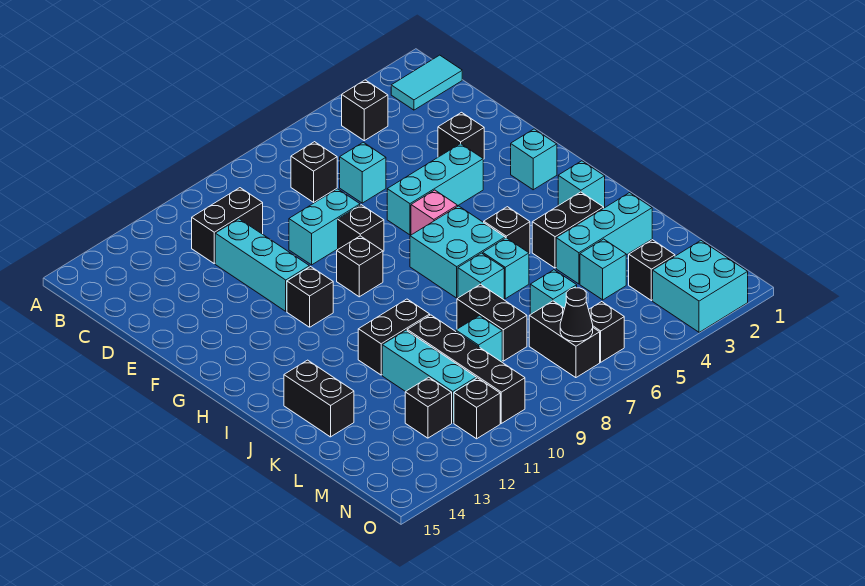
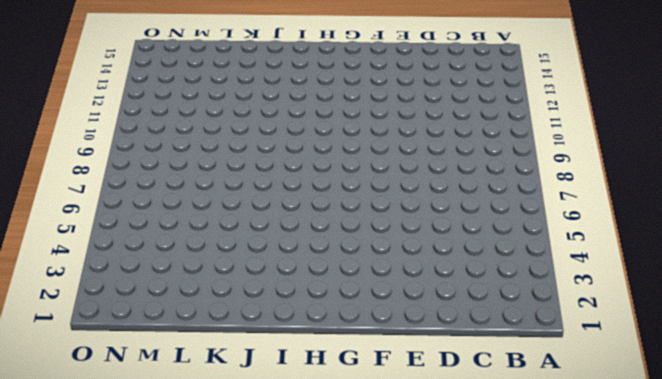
none -> cyan tile B1:B2 level 1
none -> black brick B4 level 1
none -> black brick C7 level 1
none -> black brick C10:C11 level 1

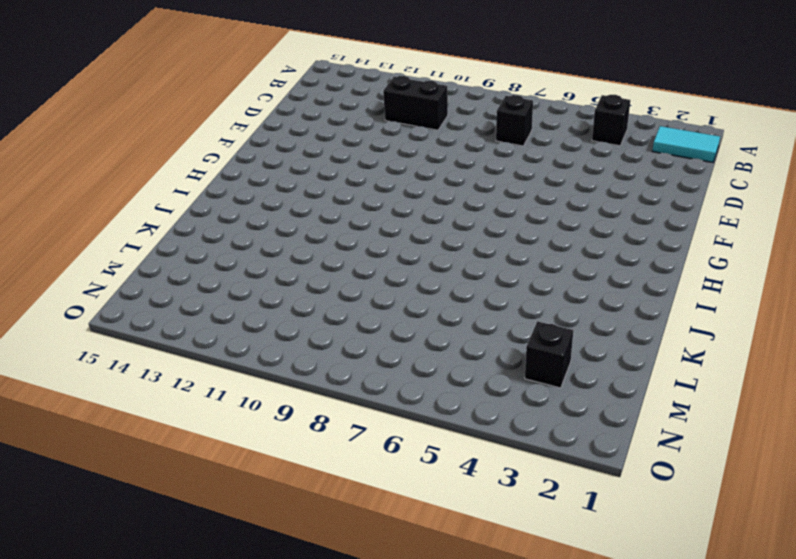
none -> cyan brick D6 level 1
none -> cyan brick D11:F11 level 1
none -> black brick E3 level 1
none -> cyan brick E8:E9 level 1

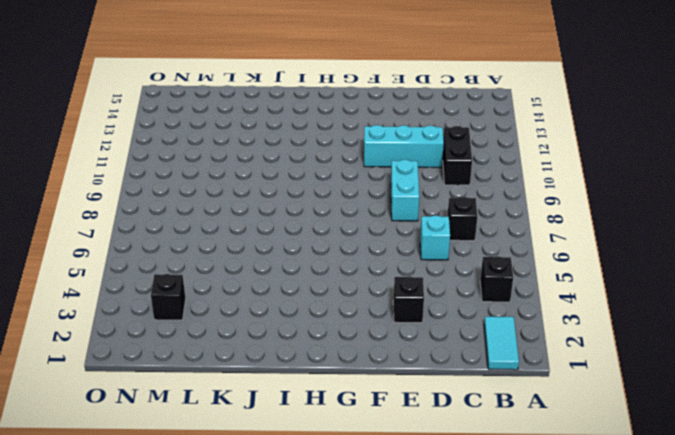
none -> cyan brick F4:F6 level 1
none -> black brick F8 level 1
none -> cyan brick G2 level 1
none -> pink brick G6 level 1

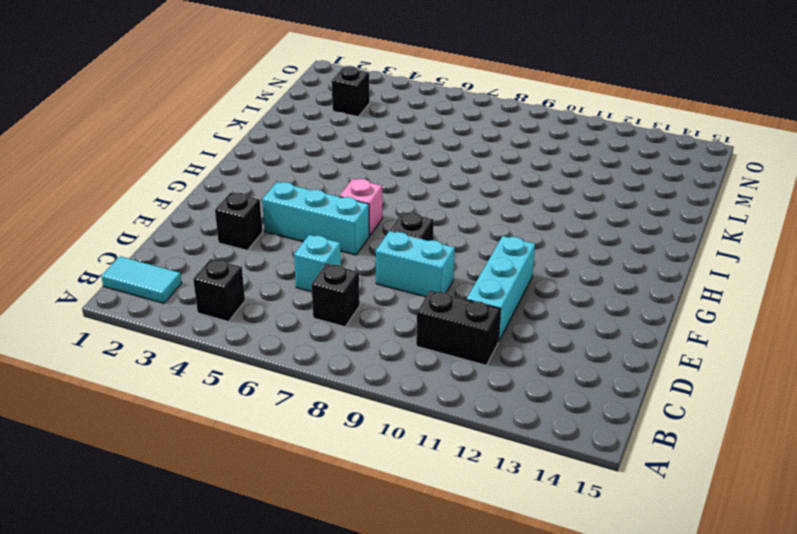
none -> cyan brick G2 level 1
none -> black brick G9 level 1
none -> black brick G11 level 1
none -> cyan brick H6:I7 level 1

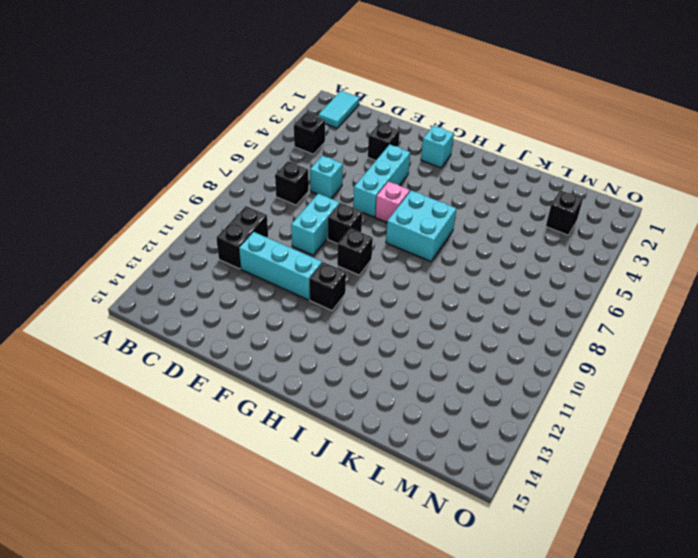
none -> cyan brick I2 level 1
none -> black brick I5 level 1
none -> black brick J3:J4 level 1
none -> cyan brick J6 level 1

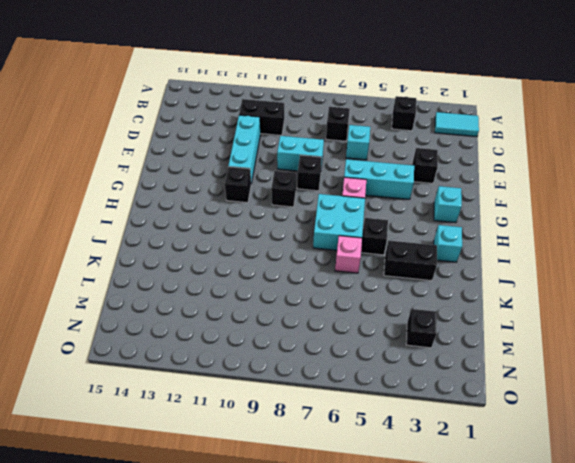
pink brick J6 level 1 -> cyan brick J6 level 1
none -> cyan brick J7 level 1
none -> black brick J10:J11 level 1
none -> black brick J14:K14 level 1
none -> cyan brick K2:K4 level 1

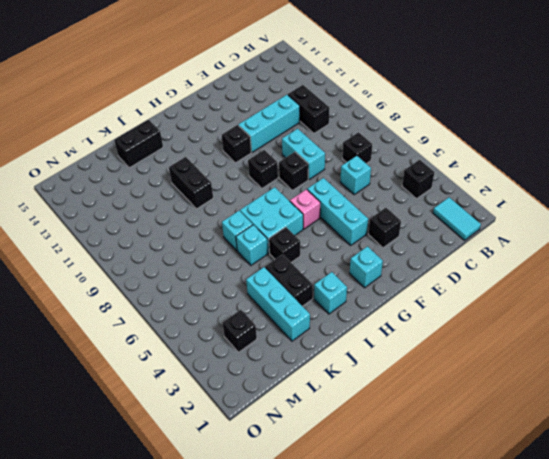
none -> black brick K8:L8 level 1
none -> black brick K10:N10 level 1
none -> cyan brick K11:M11 level 1
none -> cyan brick L4 level 1

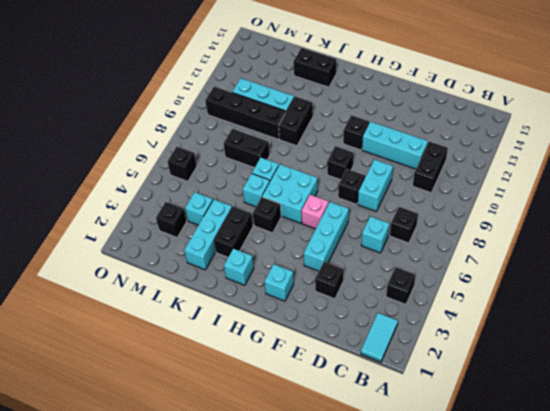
none -> cyan brick L6 level 1
none -> cyan brick L9 level 1
none -> black brick M7:N7 level 1
none -> black brick M12 level 1

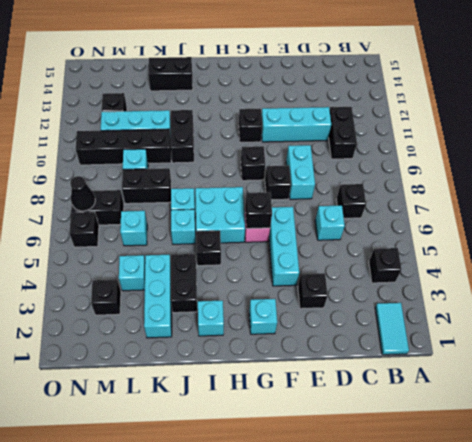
black brick G6 level 2 -> black brick N11 level 1
none -> cyan brick N2:O3 level 1

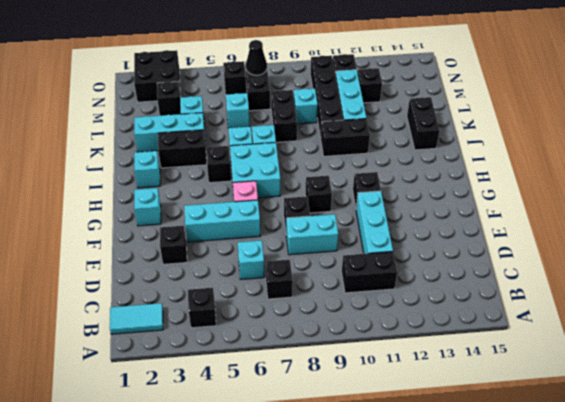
black brick N2:O3 level 1 -> cyan brick N2:O3 level 1

